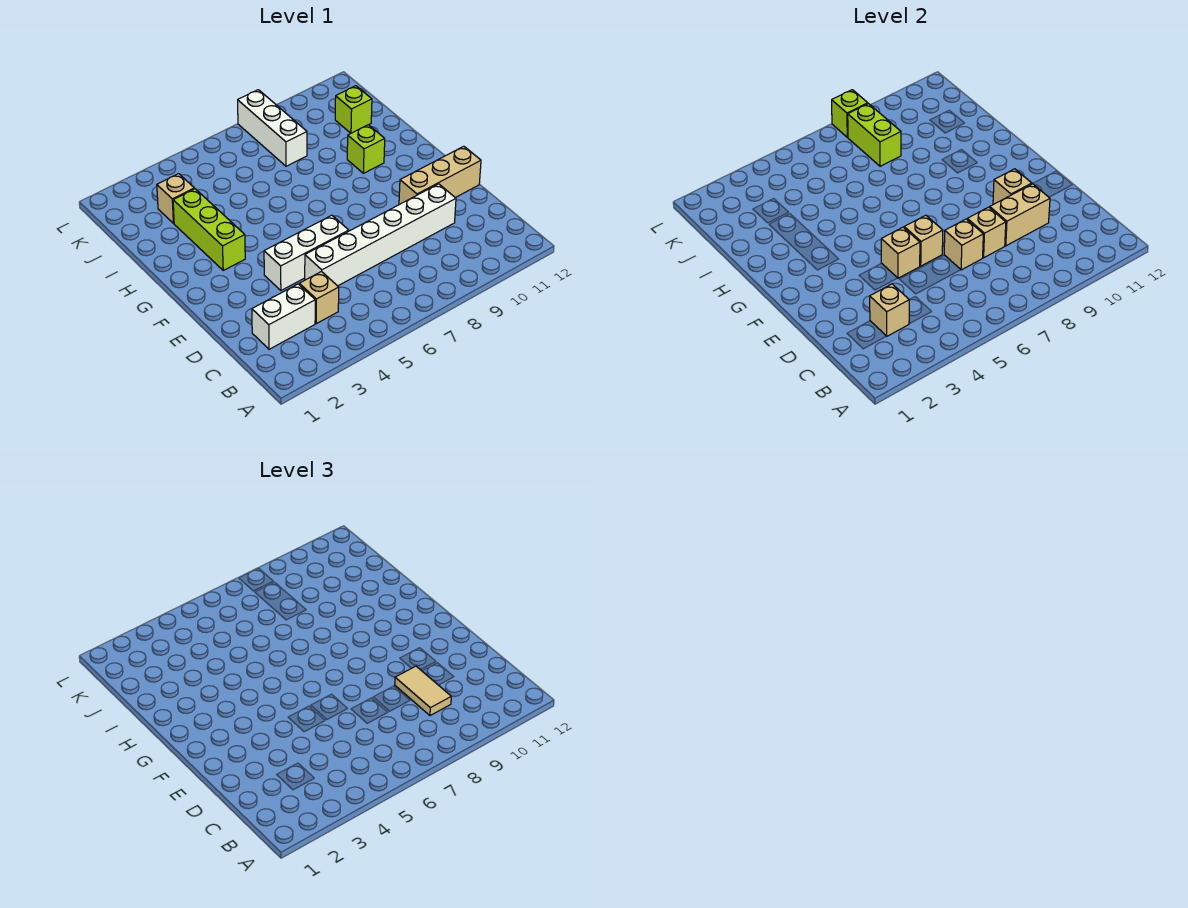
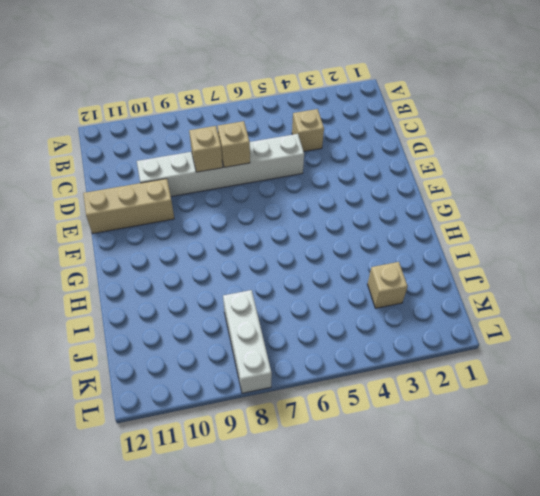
none -> white brick C2:C3 level 1
none -> white brick E4:E6 level 1
none -> lime brick G3:I3 level 1

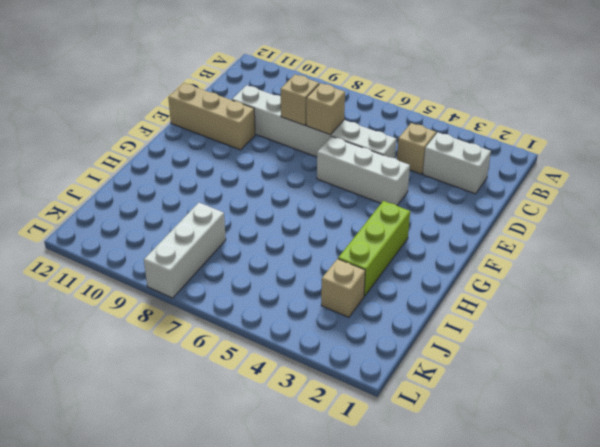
none -> lime brick H10 level 1
none -> lime brick J11 level 1
none -> tan brick C3 level 2

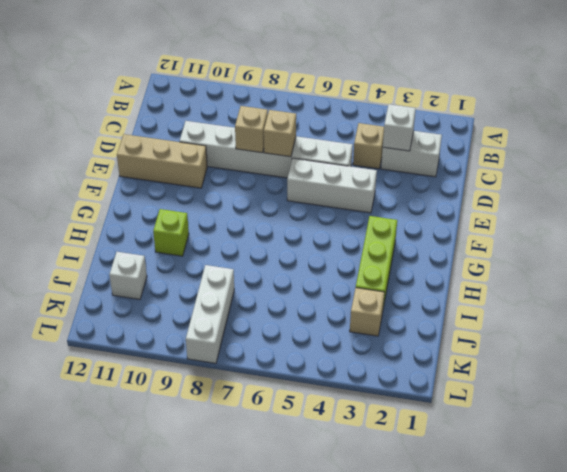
white brick C3 level 2 -> tan brick C3 level 2
white brick J11 level 1 -> lime brick J11 level 1
none -> tan brick D9:D10 level 2
none -> tan brick E5 level 2
none -> tan brick E6 level 2

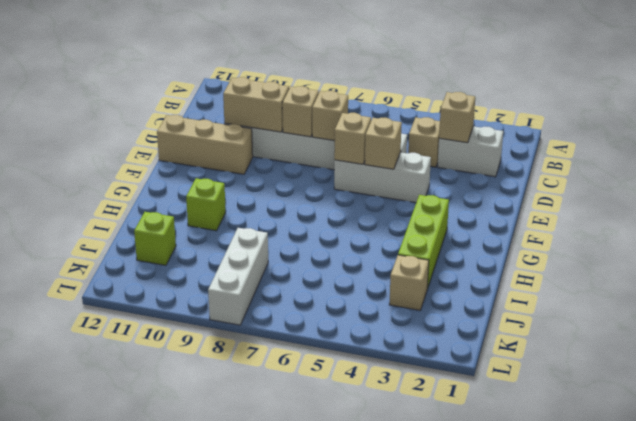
none -> tan brick E10 level 2
none -> lime brick J8:K8 level 2
none -> lime brick L8 level 2

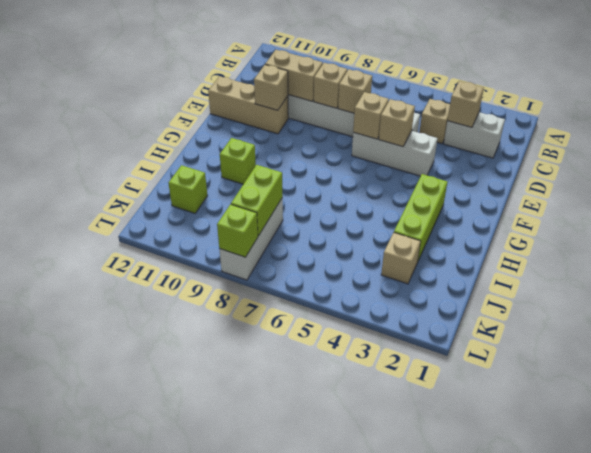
none -> tan tile C9:D9 level 3

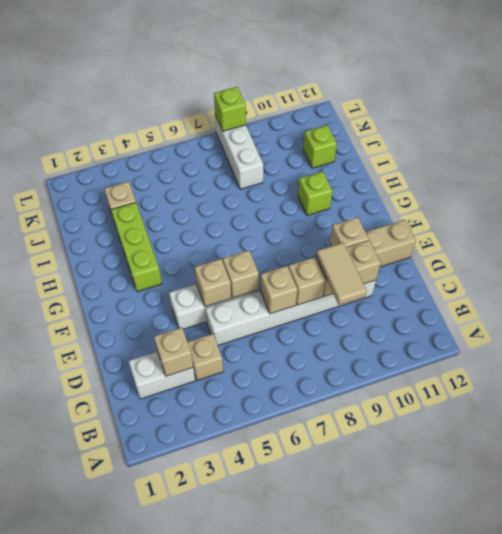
none -> lime brick J8:K8 level 2

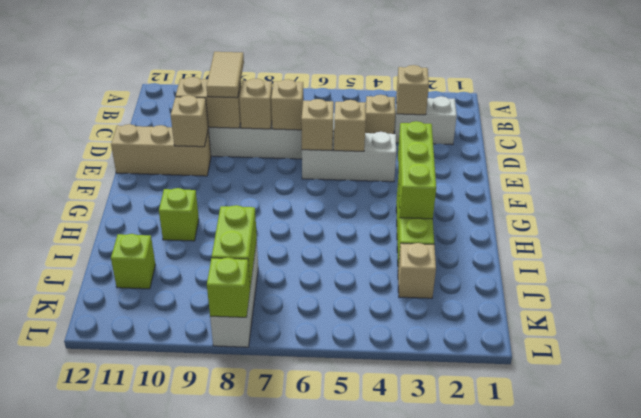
lime brick F3:H3 level 2 -> none

